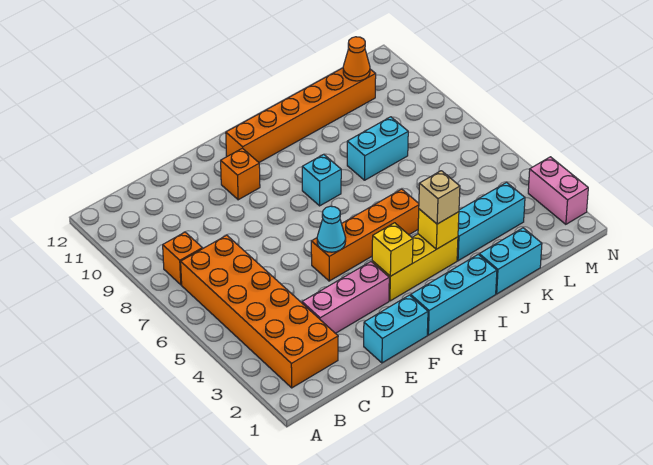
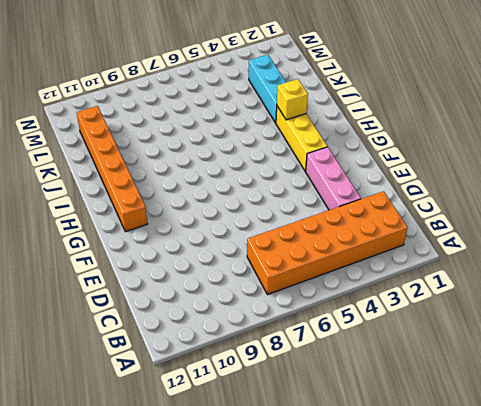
none -> orange brick B8 level 1
none -> cyan brick E1:F1 level 1
none -> orange brick F5:I5 level 1

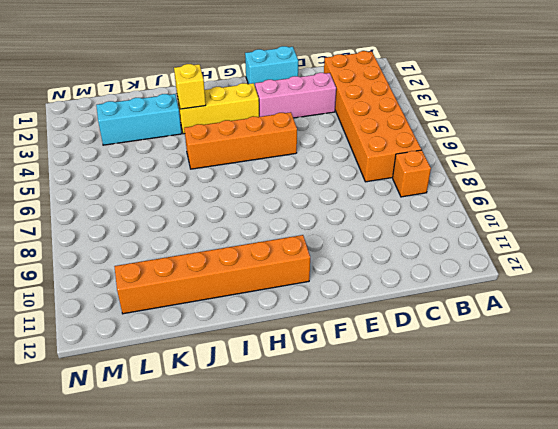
none -> orange brick F10 level 1
none -> cyan brick G1:I1 level 1
none -> cyan brick H8 level 1

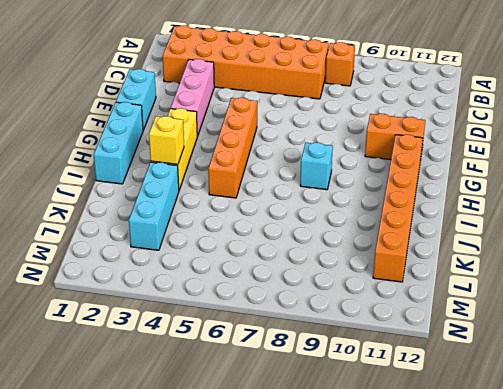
orange brick F10:F11 level 1 -> orange brick F10 level 1
none -> cyan brick J1:K1 level 1
none -> cyan brick J8:K8 level 1
none -> pink brick N2:N3 level 1

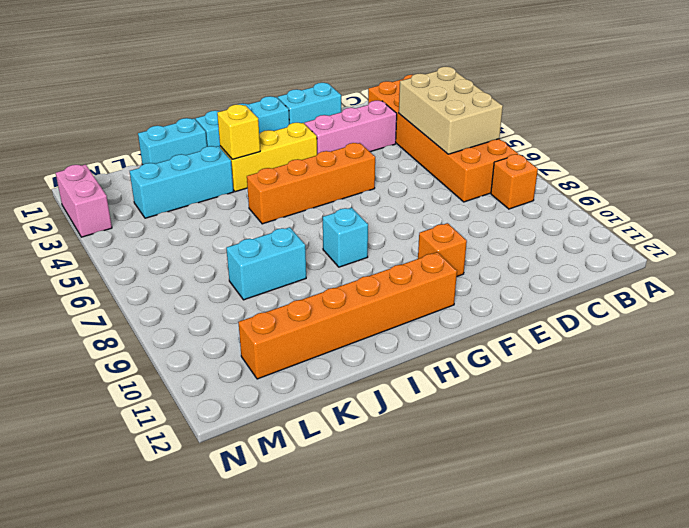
tan brick B4:C6 level 2 -> none
none -> cyan cone F5 level 2
none -> yellow brick G3 level 2
none -> orange cone L11 level 2

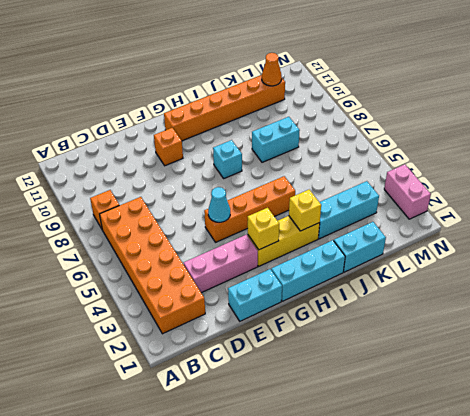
none -> tan brick I3 level 3

